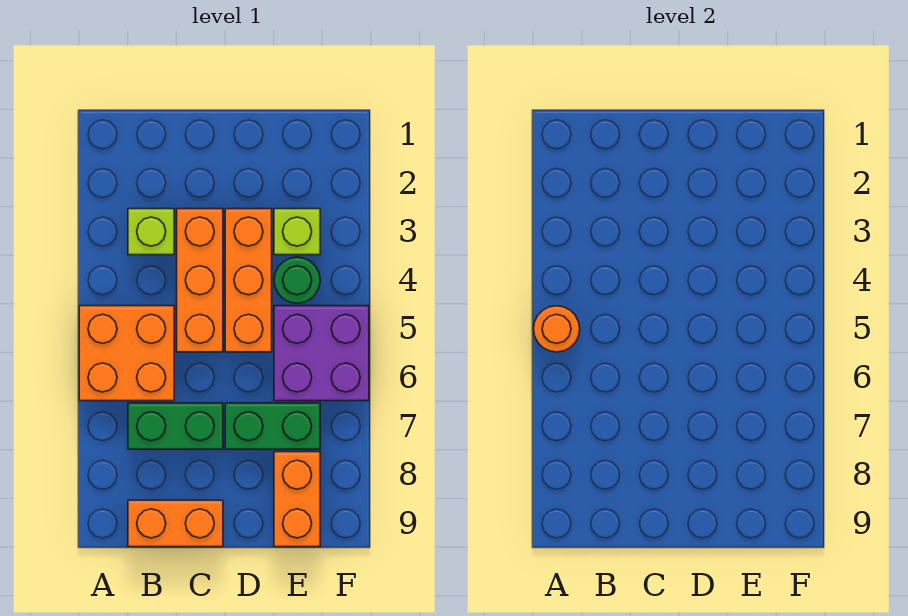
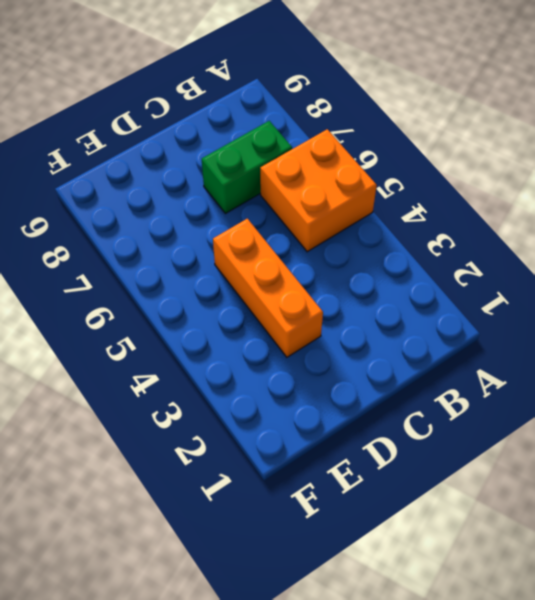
none -> lime brick B3 level 1
none -> orange brick B9:C9 level 1
none -> orange brick C3:C5 level 1

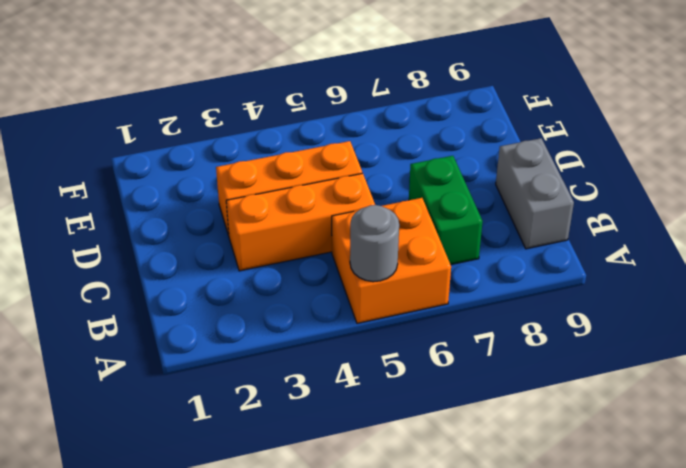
grey round brick A5 level 2 -> orange round brick A5 level 2
grey brick B9:C9 level 1 -> orange brick B9:C9 level 1
none -> lime brick B3 level 1
none -> green brick D7:E7 level 1
none -> lime brick E3 level 1

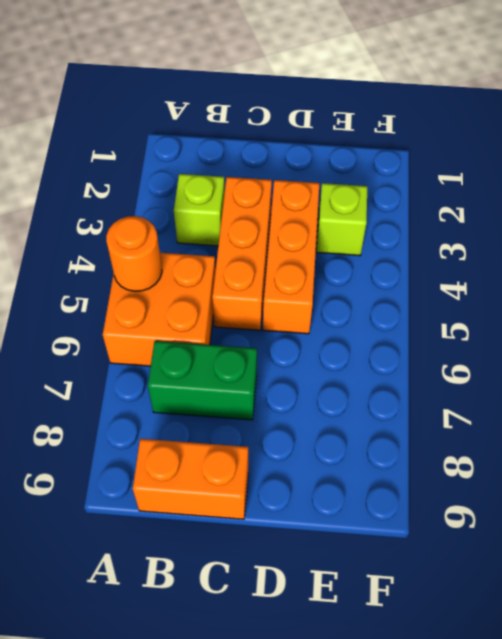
none -> green brick D7:E7 level 1
none -> green round brick E4 level 1
none -> purple brick E5:F6 level 1

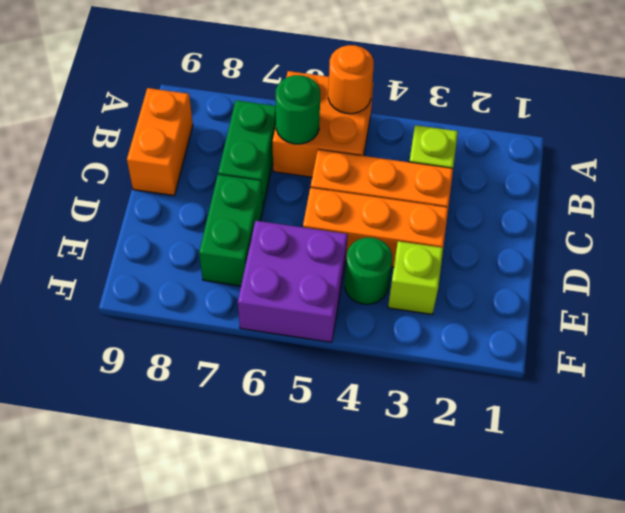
green round brick B6 level 2 -> none
none -> orange brick E8:E9 level 1

